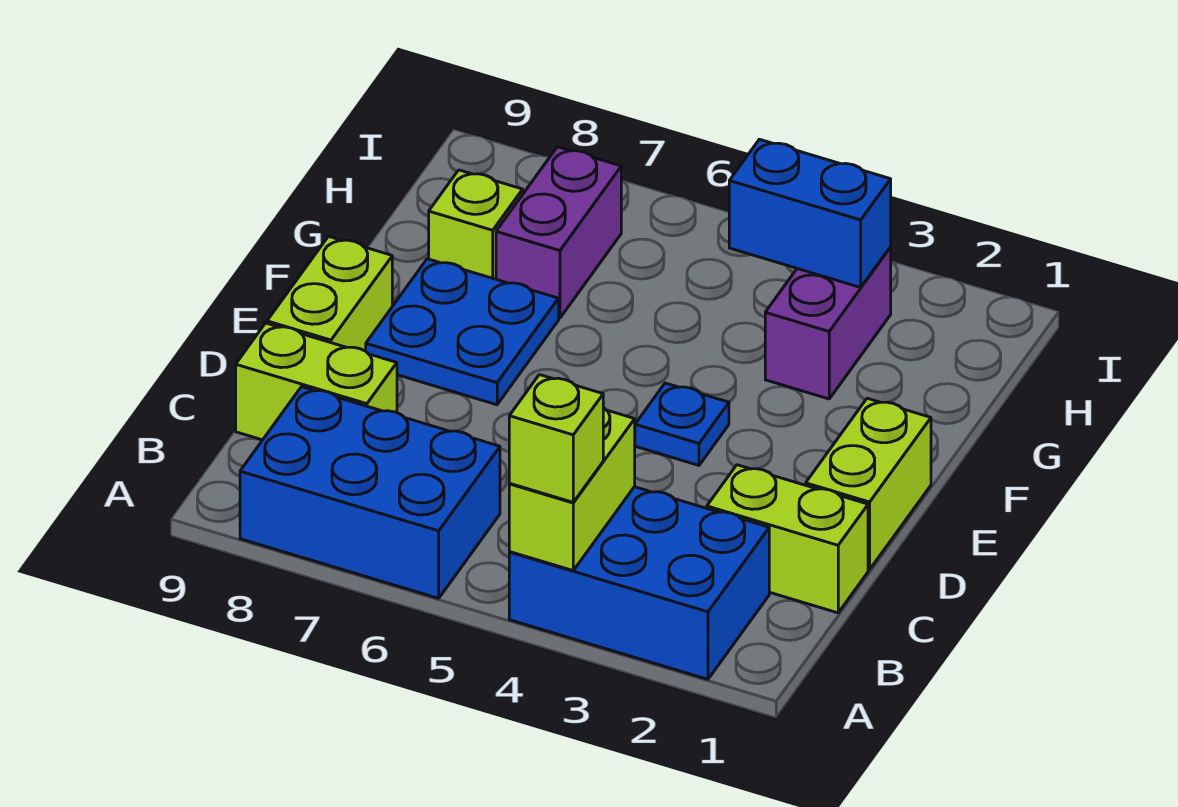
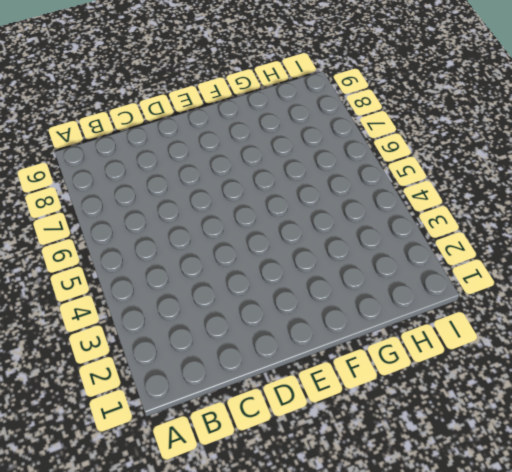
none -> blue brick A2:B4 level 1
none -> blue brick A6:B8 level 1
none -> lime brick C1:C2 level 1

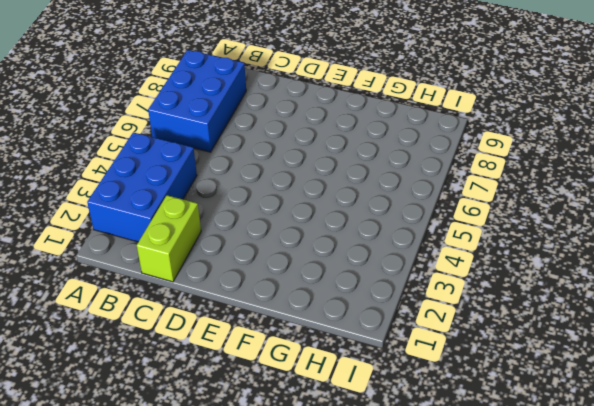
none -> lime brick C8:C9 level 1
none -> lime brick D1:E1 level 1
none -> lime brick D9:E9 level 1

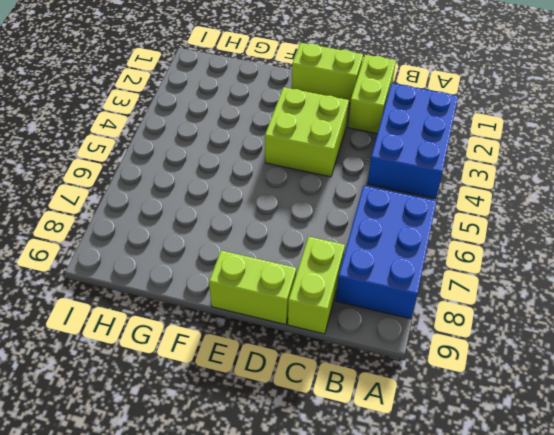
lime brick D3:E4 level 1 -> blue plate E4 level 1
none -> blue plate E7:F8 level 1
none -> purple brick G3:H3 level 1
none -> purple brick G7:H7 level 1

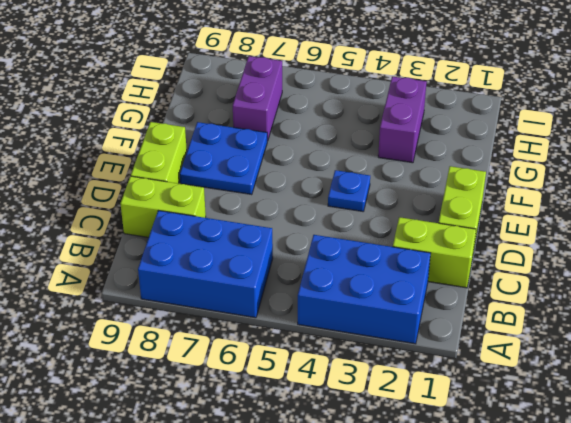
none -> lime brick G8 level 1
none -> lime brick A4:B4 level 2
none -> blue brick H3:H4 level 2

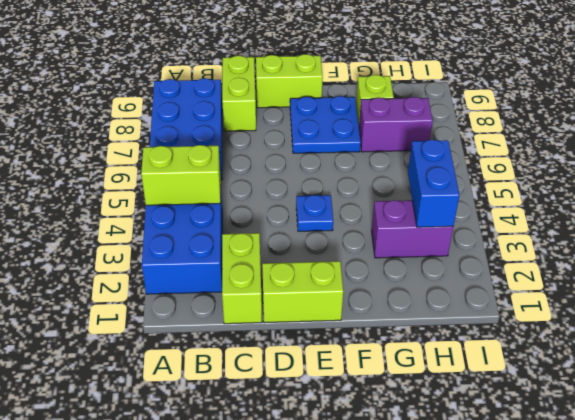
none -> lime brick A4 level 3

